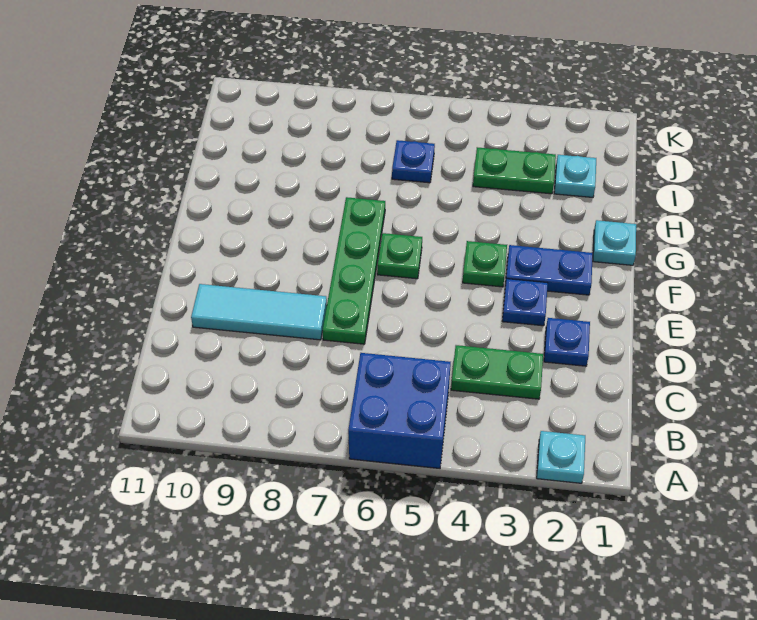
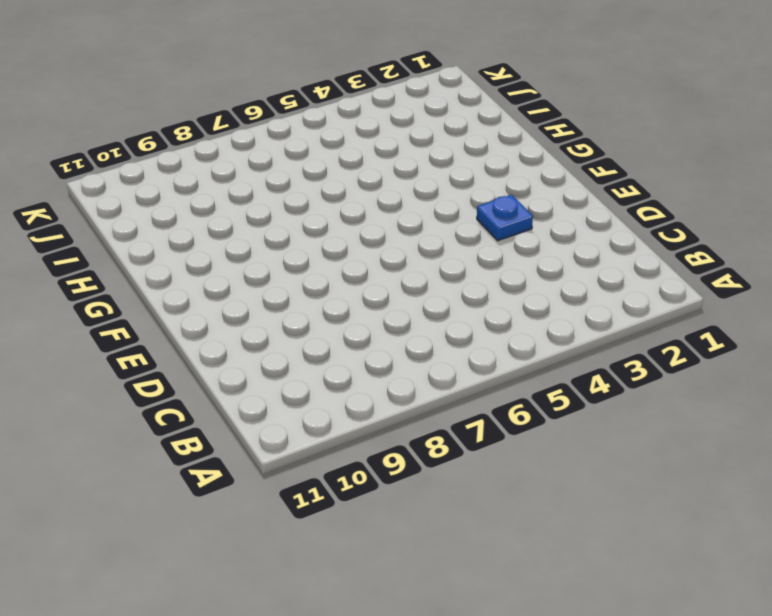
none -> cyan plate A2 level 1
none -> blue brick A5:B6 level 1
none -> green plate C3:C4 level 1

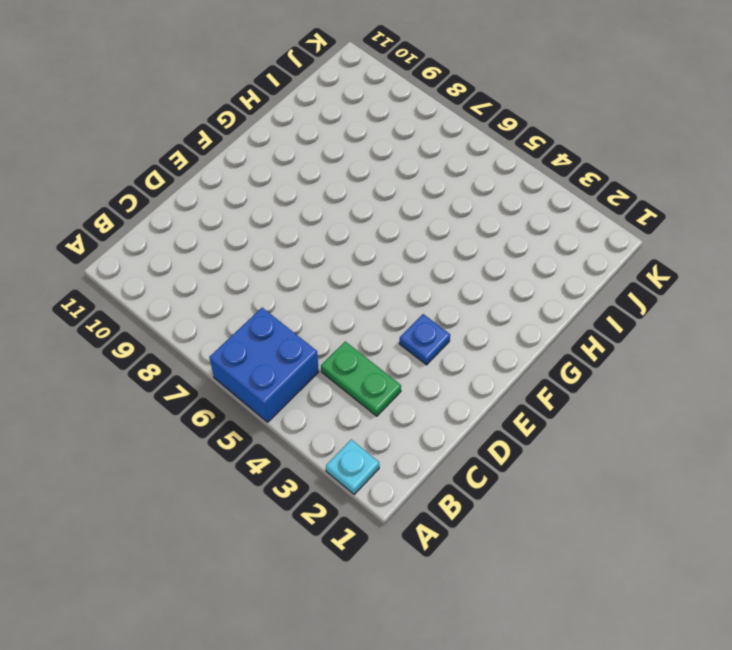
none -> blue plate D2 level 1
none -> green plate D7:G7 level 1
none -> cyan tile D8:D10 level 1

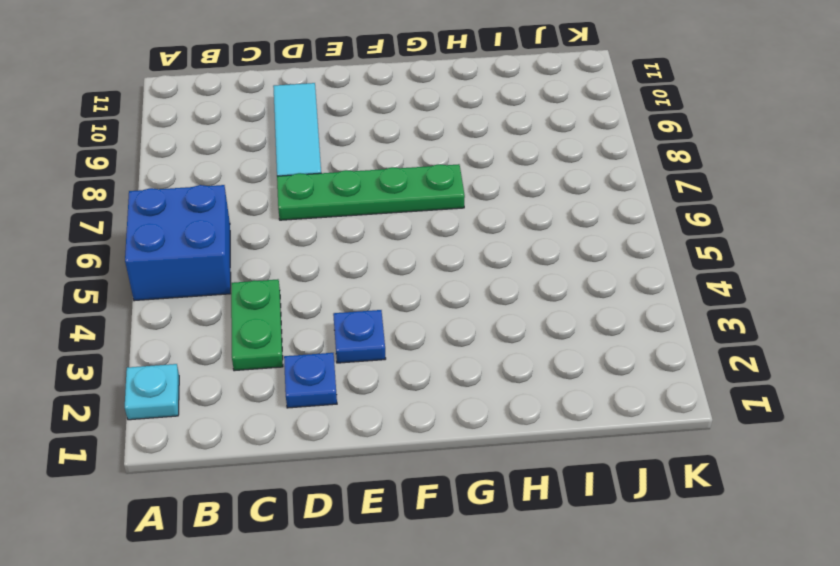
none -> blue plate F2:F3 level 1
none -> green plate F4 level 1
none -> green plate F6 level 1

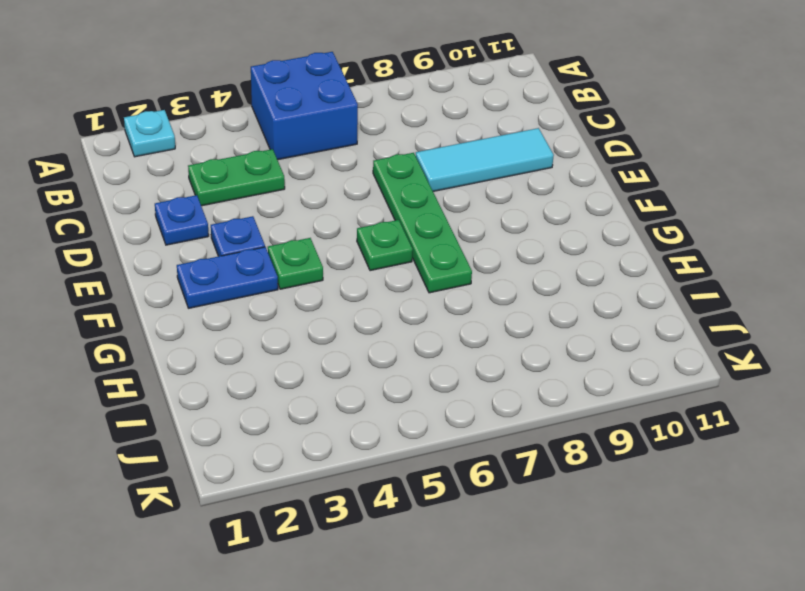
none -> cyan plate G1 level 1
none -> cyan plate I2 level 1
none -> green plate I3:I4 level 1

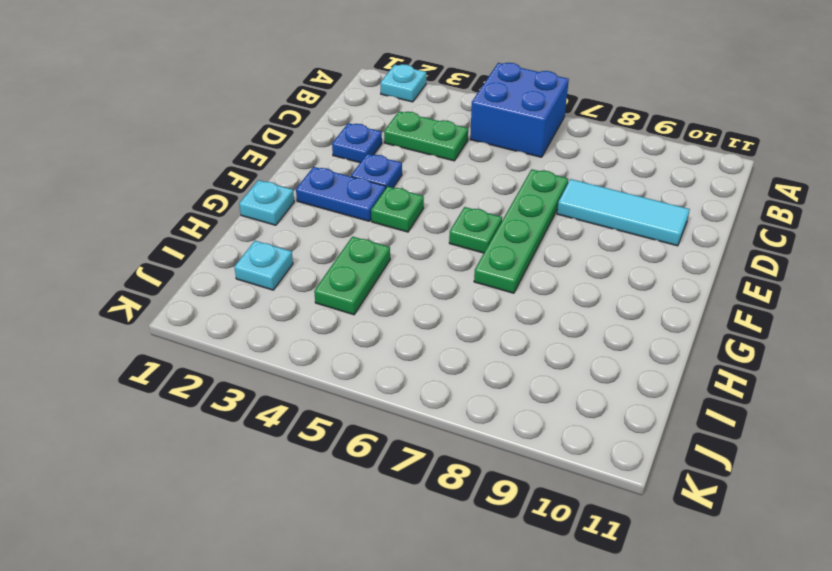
green plate H4:I4 level 1 -> green plate I3:I4 level 1
none -> blue plate I6 level 1

